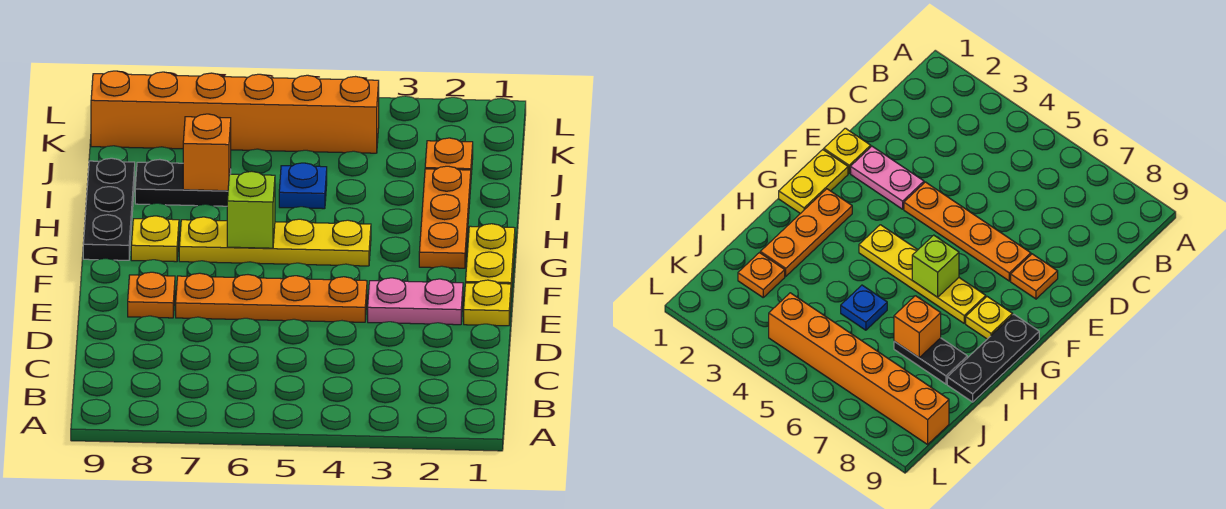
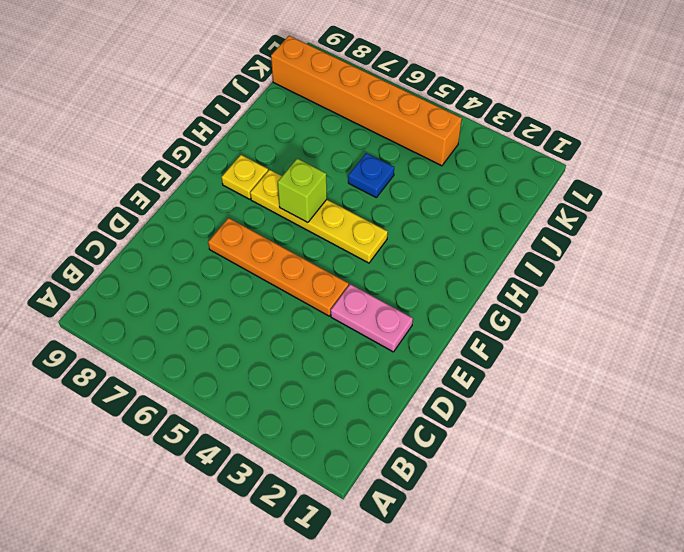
none -> yellow plate E1 level 1
none -> orange plate E8 level 1
none -> yellow plate F1:G1 level 1

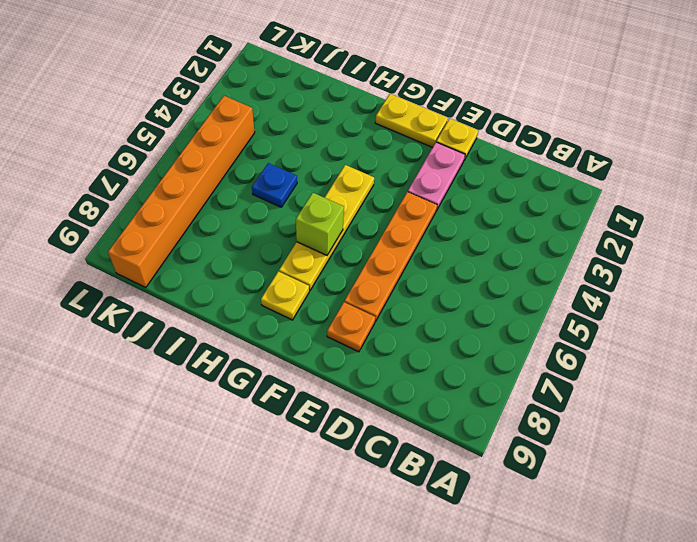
none -> orange plate G2:I2 level 1
none -> black plate G9:I9 level 1
none -> black plate I7:I8 level 1

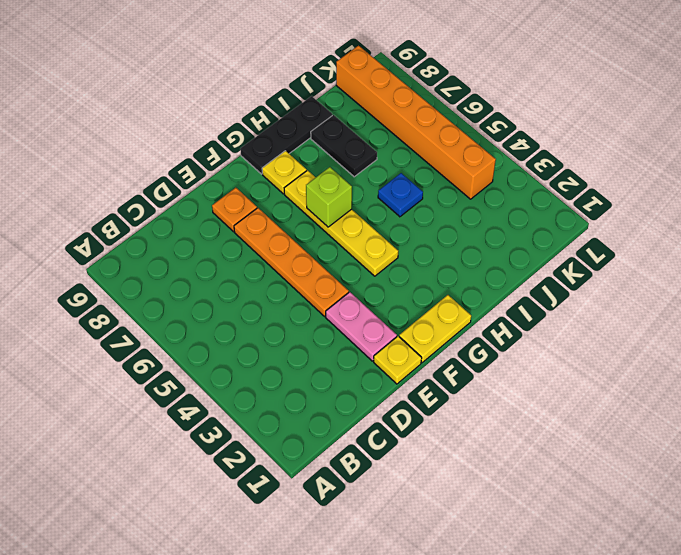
none -> orange plate G2:I2 level 1
none -> orange plate J2 level 1
none -> orange brick I7 level 2

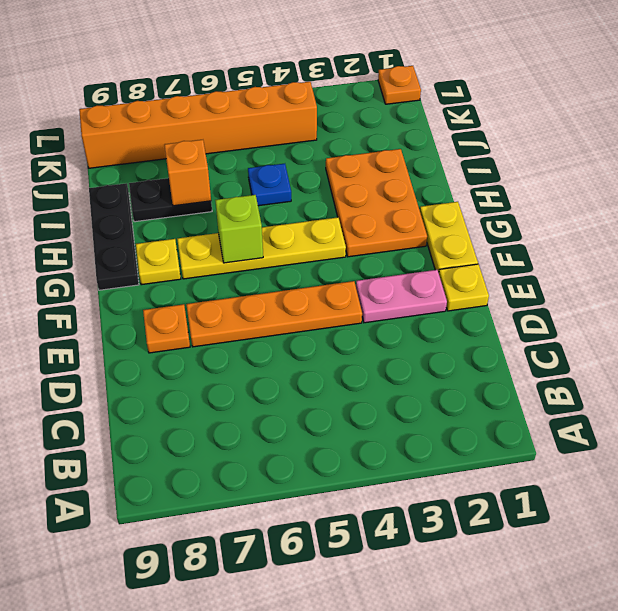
orange plate G2:I3 level 1 -> orange plate G2:I2 level 1
orange plate L1 level 1 -> orange plate J2 level 1

